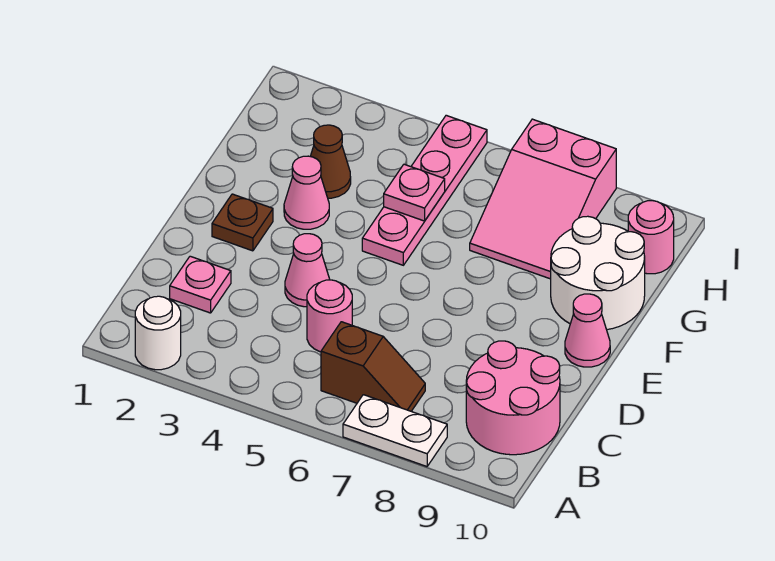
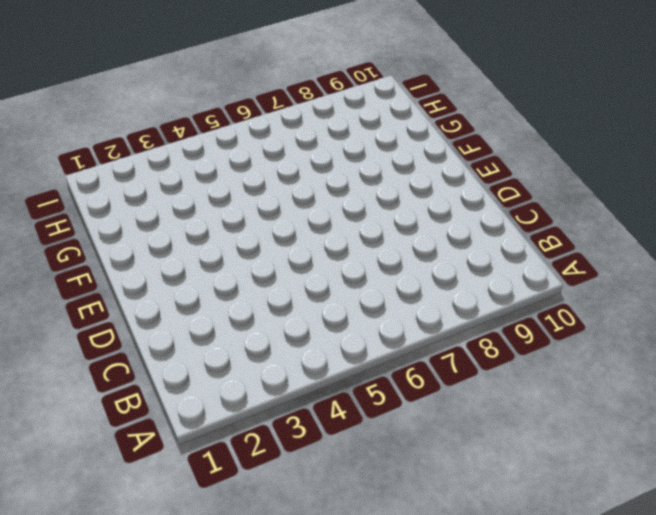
none -> white round brick A2 level 1
none -> white plate A7:A8 level 1
none -> brown slope B6:B7 level 1 top 6

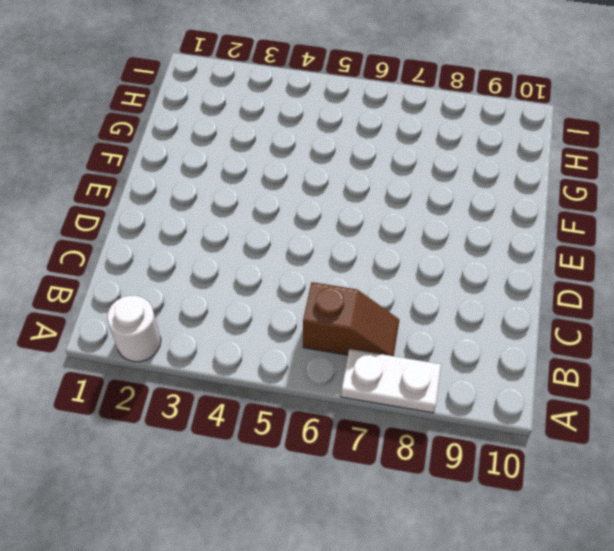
none -> pink round brick B9:C10 level 1
none -> pink plate C2 level 1
none -> pink round brick C5 level 1

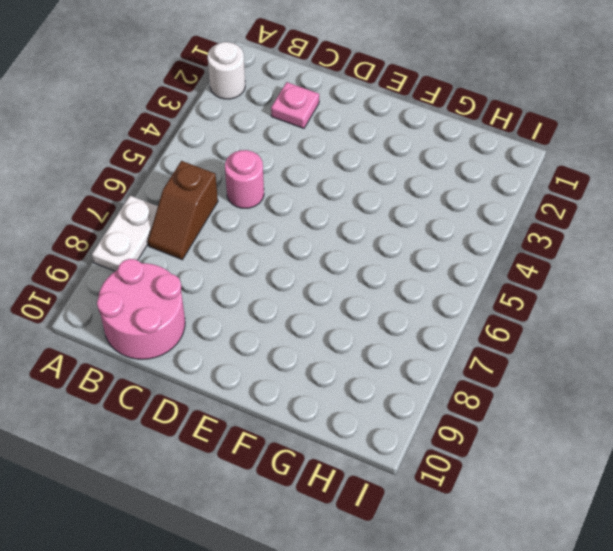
none -> pink cone D4 level 1
none -> brown plate E2 level 1
none -> pink cone E10 level 1

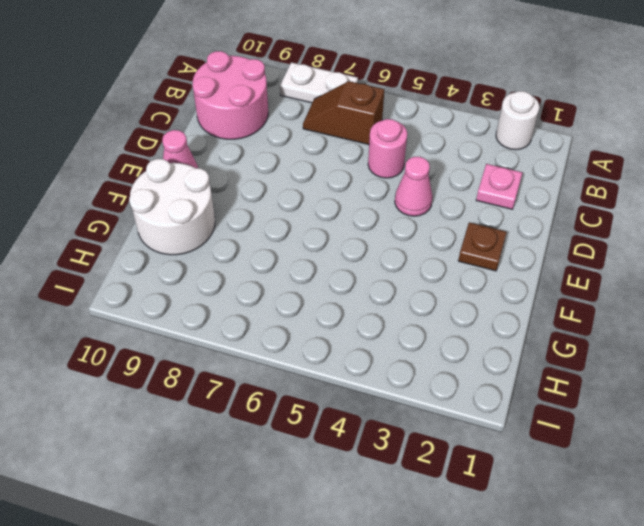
none -> pink cone F3 level 1
none -> pink plate F5:I5 level 1
none -> brown cone G3 level 1

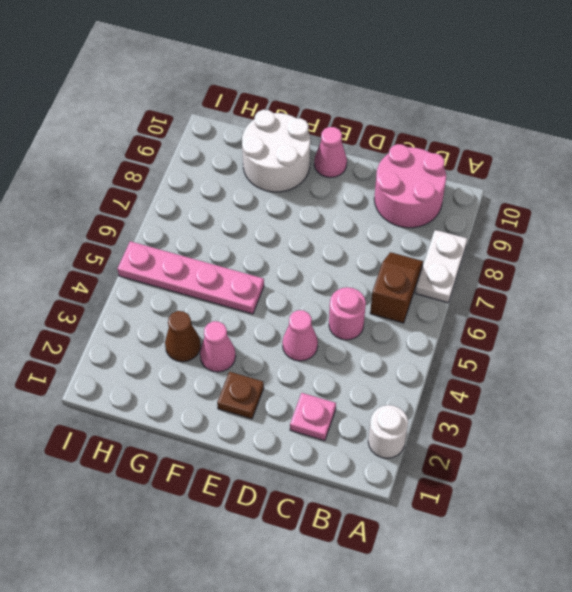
none -> pink slope G7:I8 level 1 top I
none -> pink round brick H10 level 1
none -> pink plate G5 level 2

